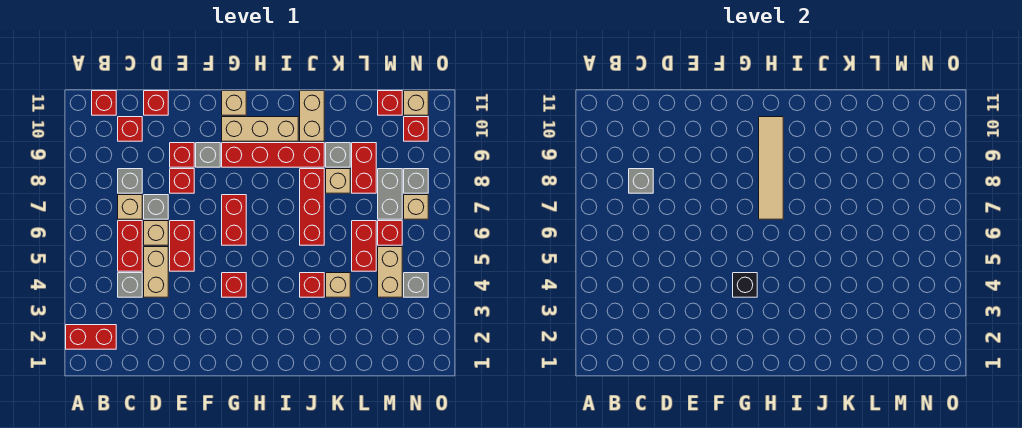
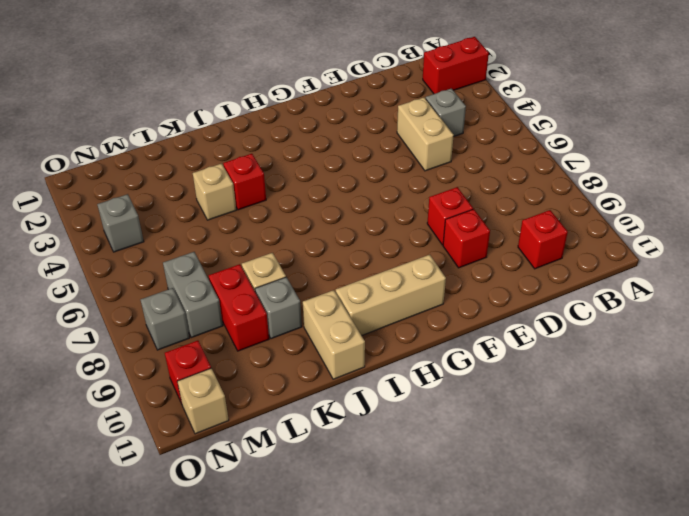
none -> red brick B11 level 1
none -> red brick C5:C6 level 1
none -> tan brick C7 level 1
none -> grey brick C8 level 1

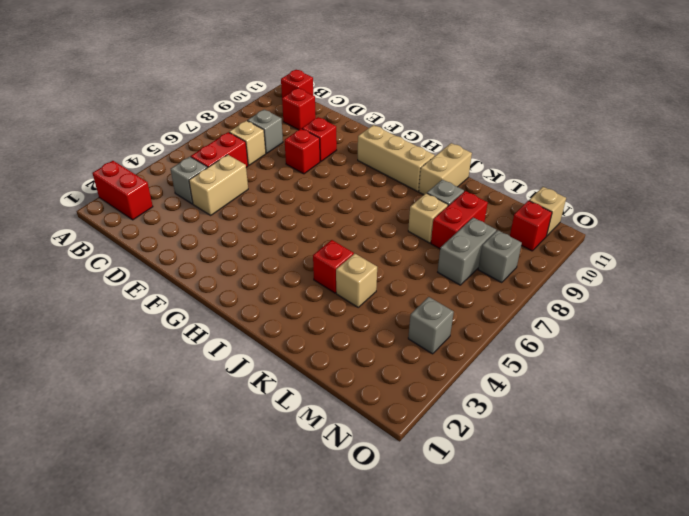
none -> tan brick D6 level 1
none -> grey brick D7 level 1
none -> red brick D11 level 1
none -> red brick E5:E6 level 1

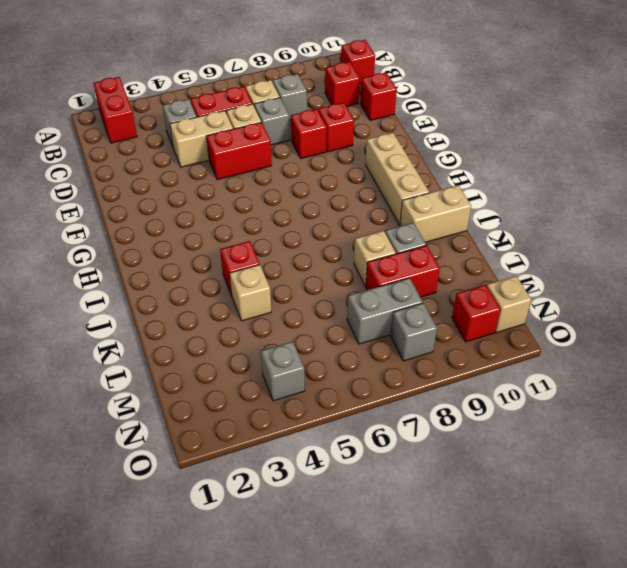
none -> grey brick F9 level 1
none -> red brick G4 level 1
none -> red brick G6:G7 level 1
none -> red brick G9:J9 level 1

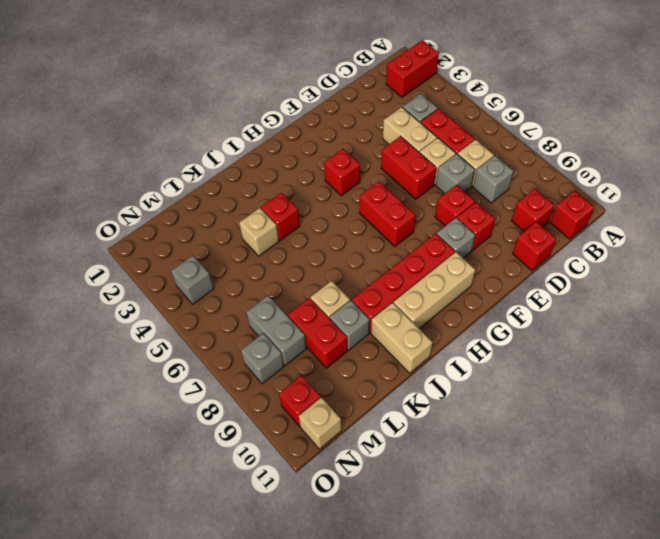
none -> tan brick G11 level 1
none -> red brick J6:J8 level 1
none -> red brick L5:L6 level 1
none -> tan brick M4:M5 level 1

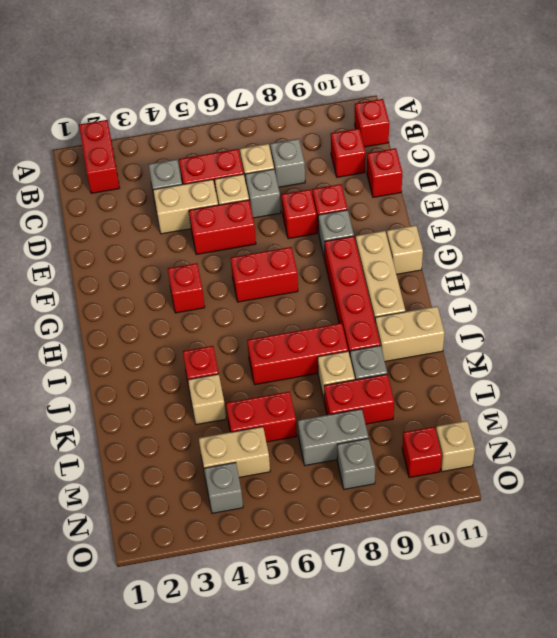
none -> red brick M6 level 1
none -> red brick M11 level 1
none -> tan brick N7 level 1
none -> grey brick C8 level 2

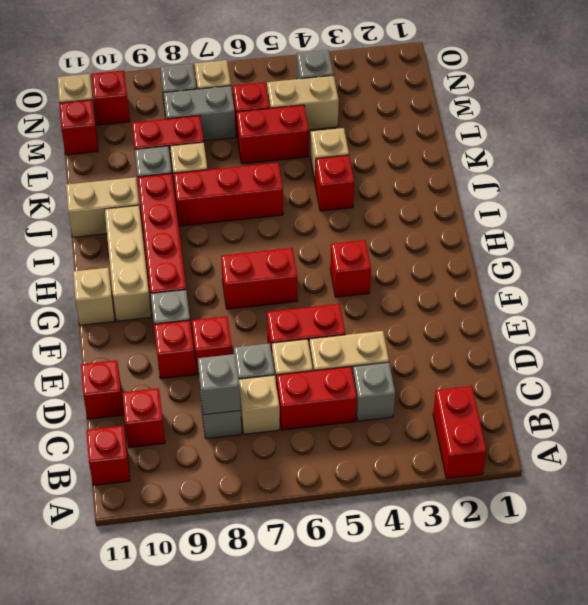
none -> black brick G4 level 2
none -> tan tile H7:H10 level 2

